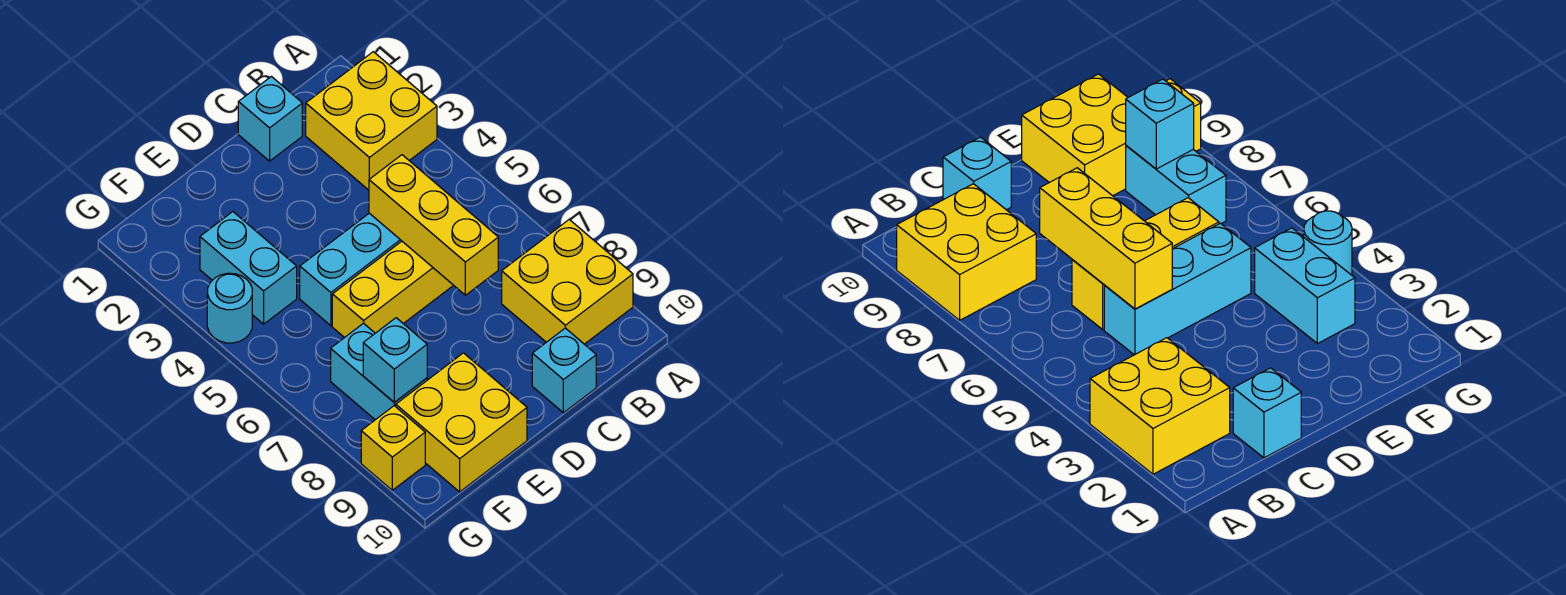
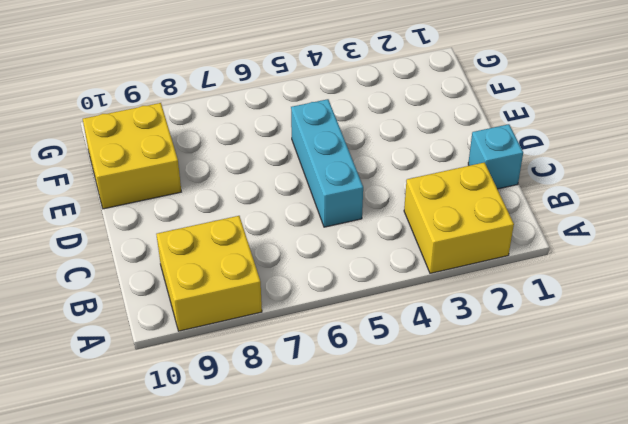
none -> yellow brick C6:E6 level 1
none -> cyan brick C10 level 1
none -> cyan brick F3:F4 level 1

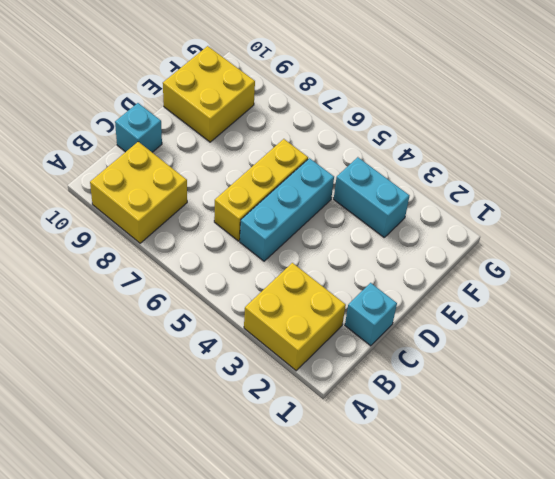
none -> cyan brick F7:F8 level 1
none -> cyan round brick G4 level 1
none -> yellow brick G9 level 1

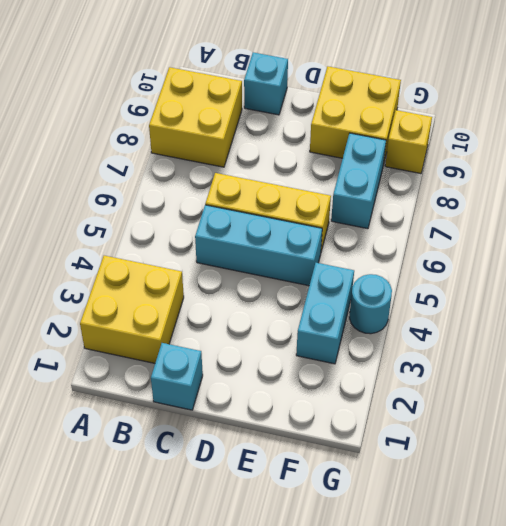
none -> yellow brick C5:C7 level 2
none -> cyan brick F8 level 2

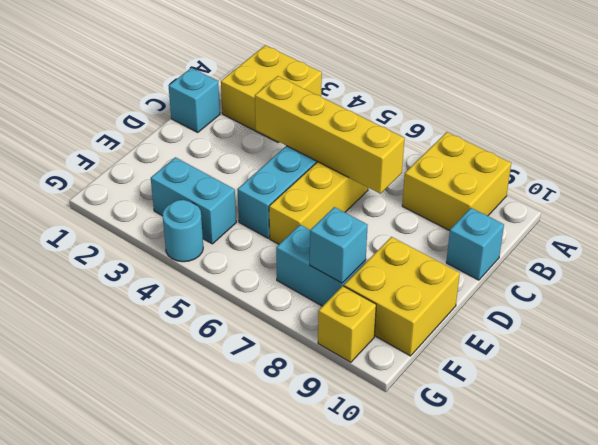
yellow brick C4:C7 level 2 -> yellow brick C5:C7 level 2

